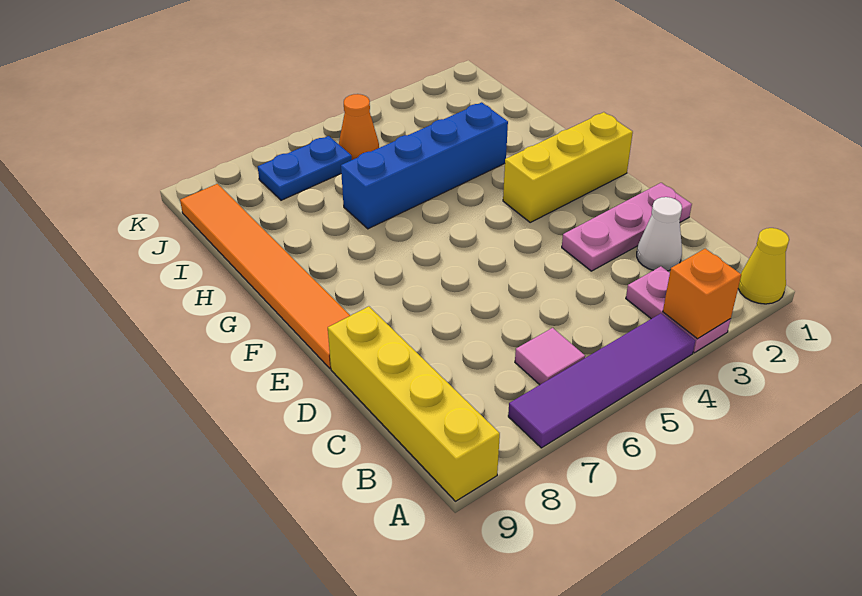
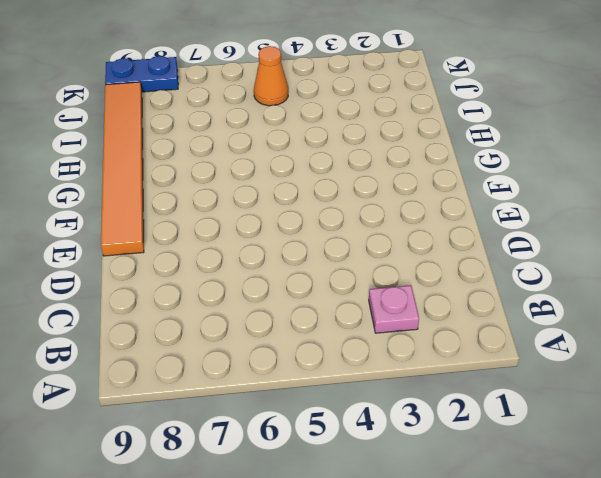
pink plate B3 level 1 -> pink plate A3:B3 level 1
blue plate K8:K9 level 1 -> blue plate J6:J7 level 1
none -> yellow cone A1 level 1
none -> purple tile A4:A7 level 1
none -> yellow brick A9:D9 level 1

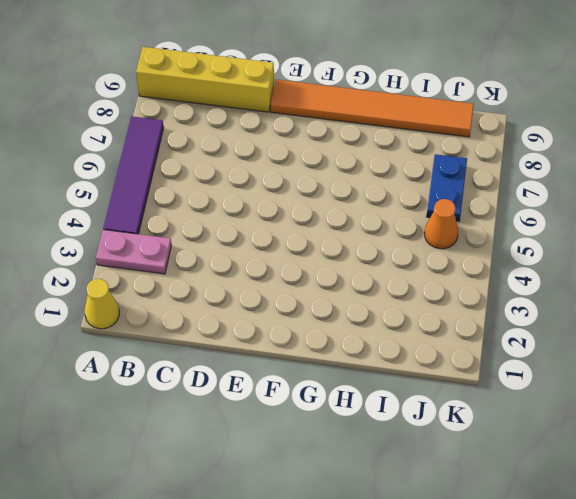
none -> pink tile B6 level 1
none -> white cone C2 level 1
none -> pink plate D1:D3 level 1

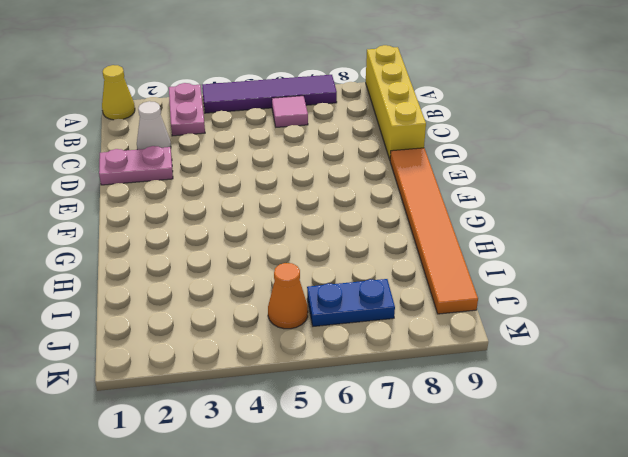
pink plate D1:D2 level 1 -> pink plate D1:D3 level 1
none -> yellow brick F1:F3 level 1
none -> blue brick H3:H6 level 1
none -> orange brick A3 level 2

